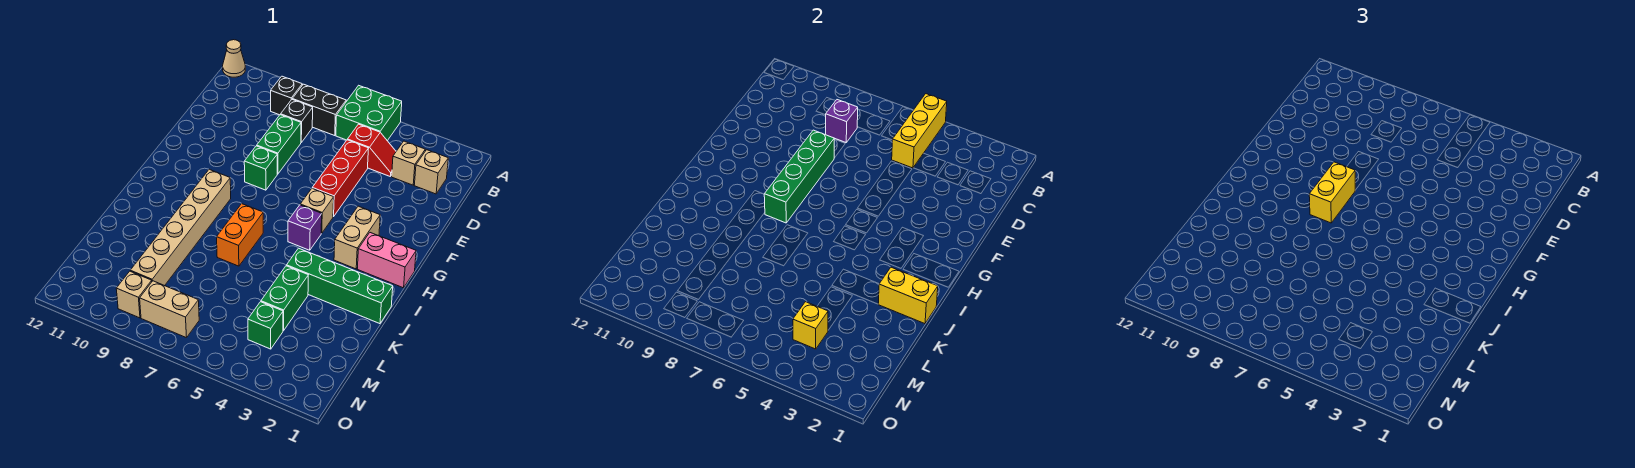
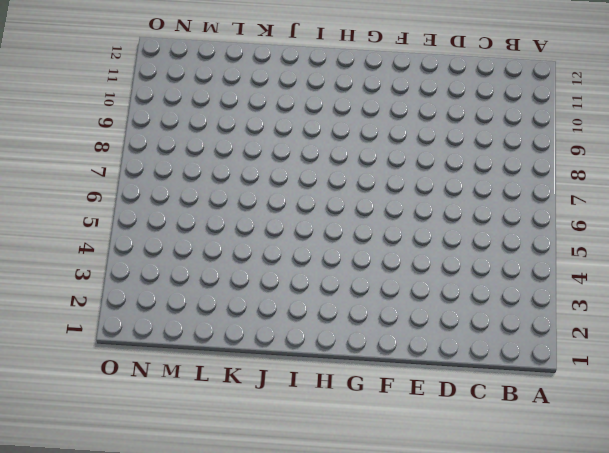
none -> green brick A5:B6 level 1
none -> tan cone A12 level 1
none -> black brick B7:B8 level 1

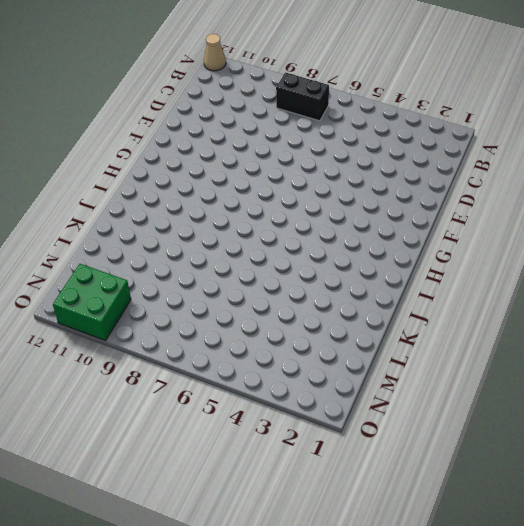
green brick N10:O11 level 1 -> green brick A5:B6 level 1
none -> black brick B9 level 1
none -> tan brick C2 level 1
none -> tan brick C3 level 1

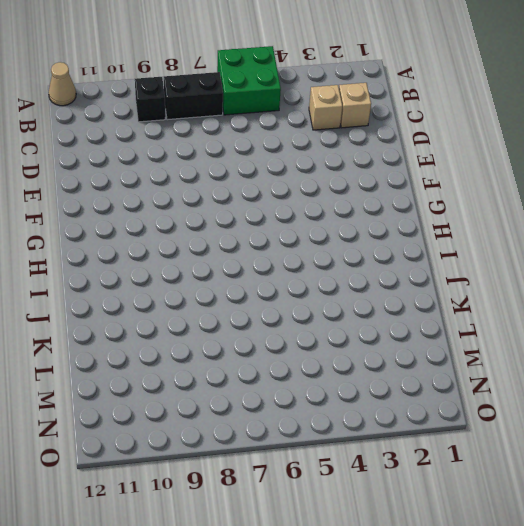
none -> red slope C4:C5 level 1 top 5
none -> black brick C8 level 1
none -> red brick D5:F5 level 1

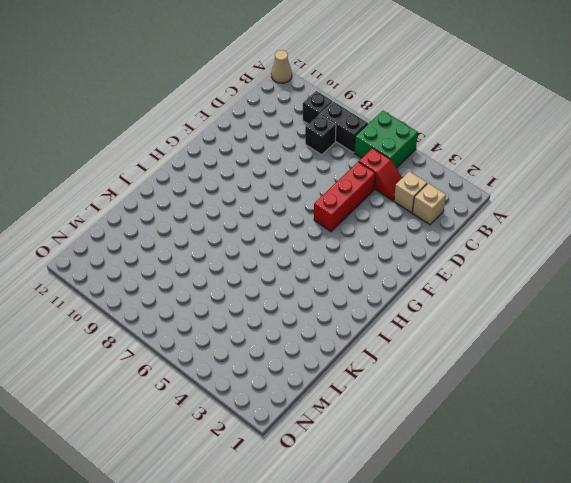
none -> green brick D8:E8 level 1
none -> green brick F8 level 1
none -> tan brick G3:H3 level 1

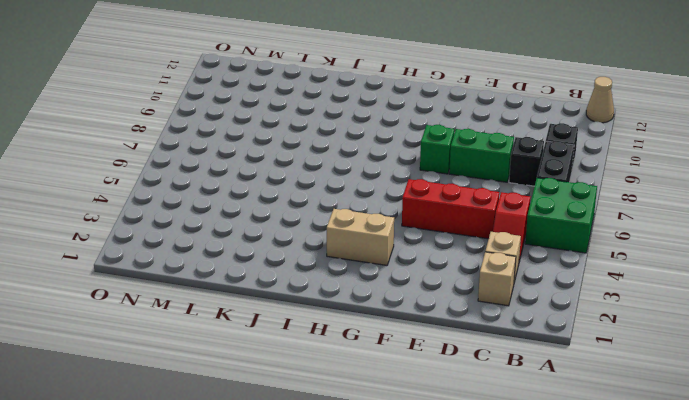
none -> tan brick G5 level 1
none -> pink brick H1:H2 level 1
none -> purple brick H5 level 1

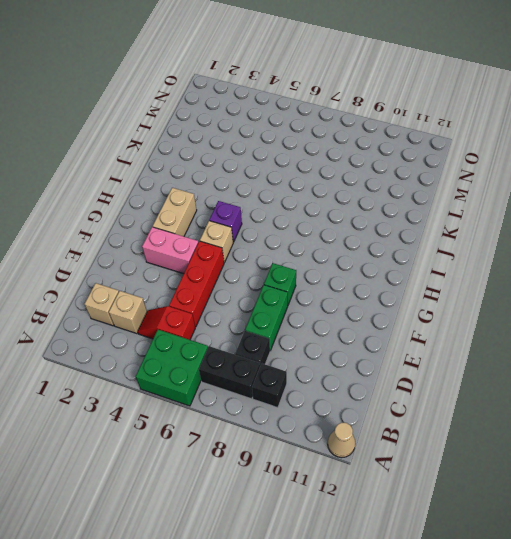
pink brick F3:F4 level 1 -> pink brick H1:H2 level 1
none -> tan brick H9:M9 level 1
none -> orange brick I7:J7 level 1
none -> green brick J1:J4 level 1

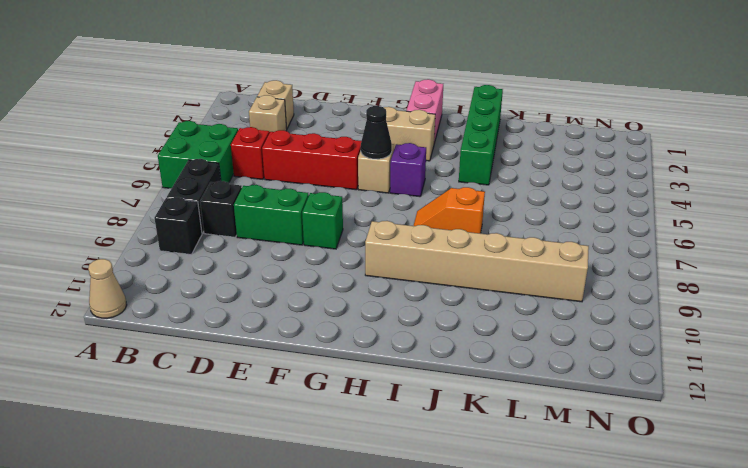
black cone G5 level 2 -> none
orange slope I7:J7 level 1 top J -> orange brick I7:J7 level 1
none -> green brick K4:L4 level 1
none -> green brick M4 level 1
none -> tan brick N7:N8 level 1

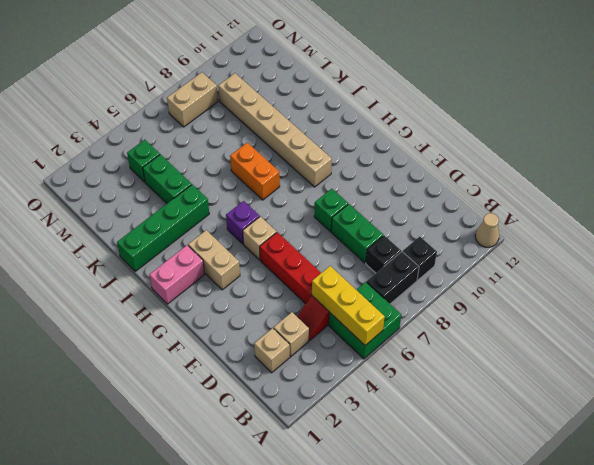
none -> tan brick N9 level 1
none -> purple brick C8 level 2
none -> green brick E8:H8 level 2

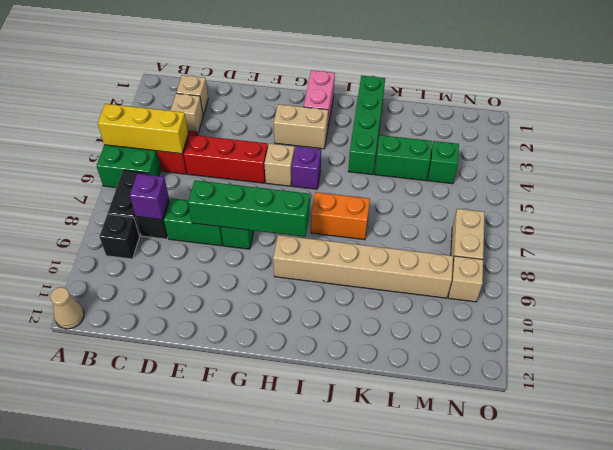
none -> yellow brick J1:J2 level 2
none -> yellow brick M4 level 2
none -> yellow brick G8:H8 level 3

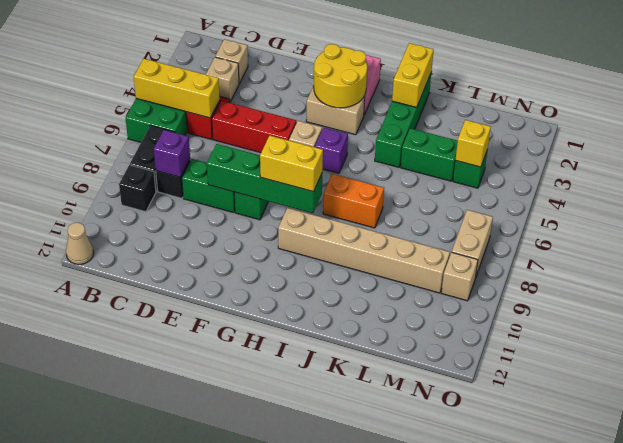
yellow round brick G2:H3 level 2 -> none

